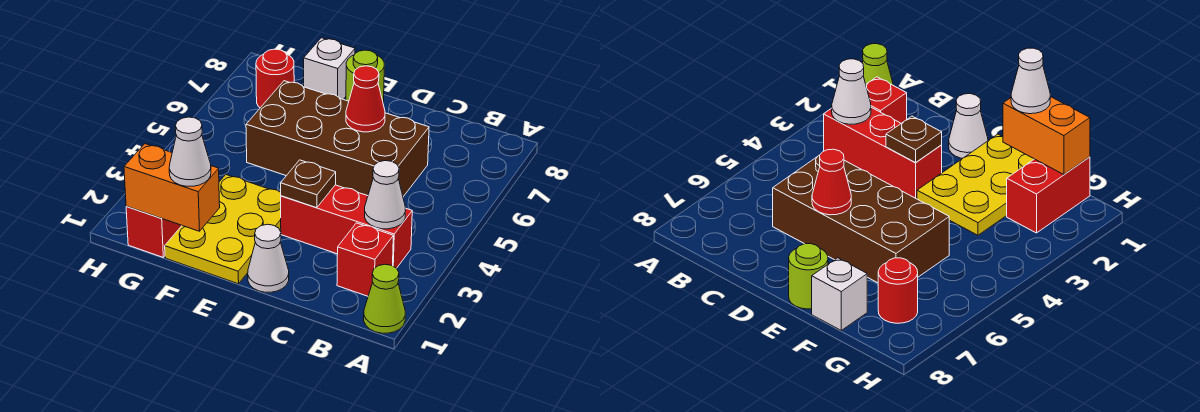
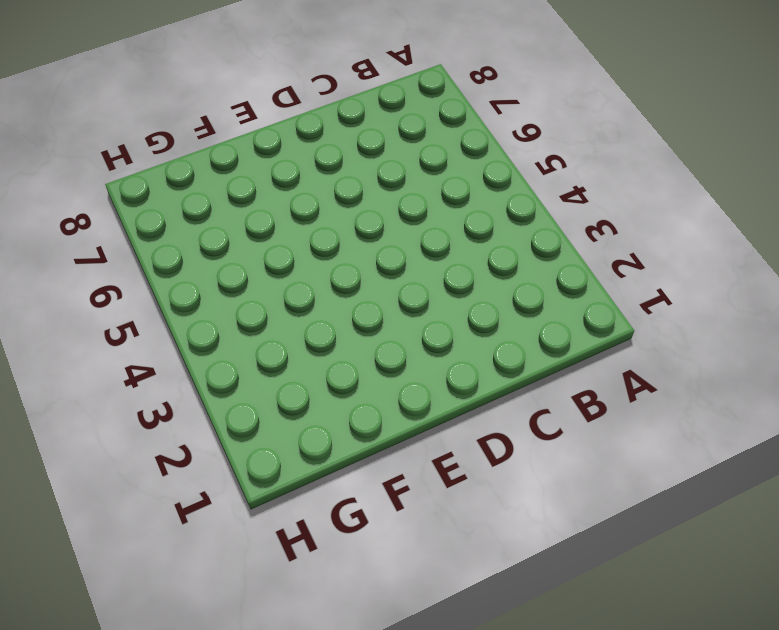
none -> lime cone A1 level 1
none -> red brick B2 level 1
none -> red brick B3:D3 level 1

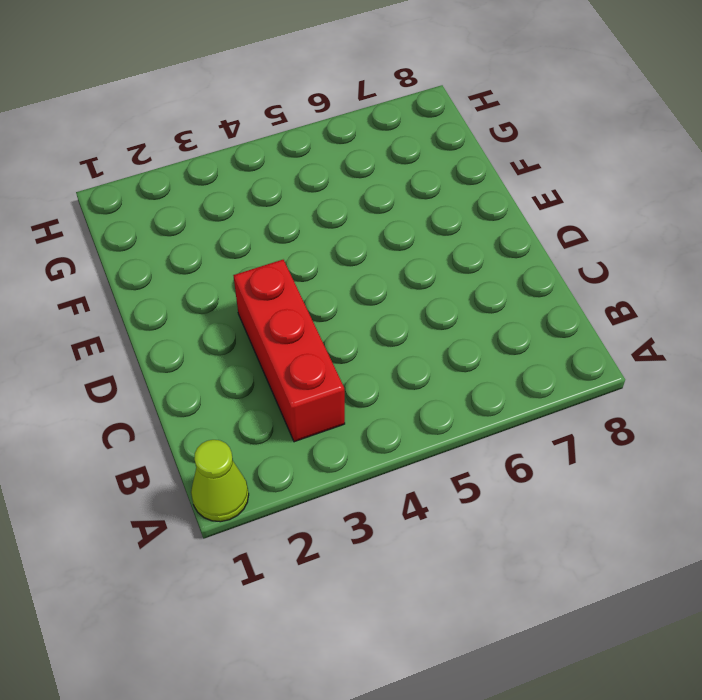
none -> red brick B2 level 1
none -> brown brick C5:F6 level 1
none -> white cone D1 level 1

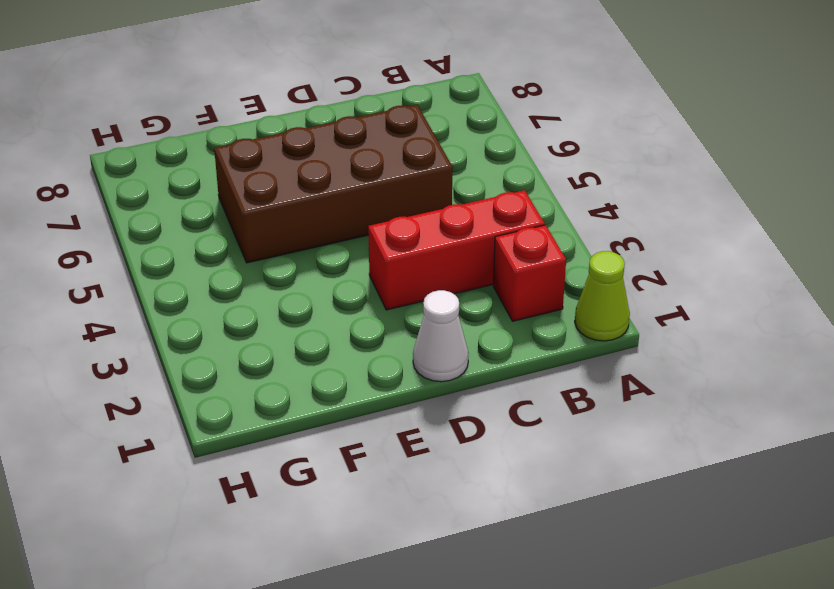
none -> yellow plate E1:F3 level 1
none -> lime round brick E8 level 1
none -> white brick F8 level 1

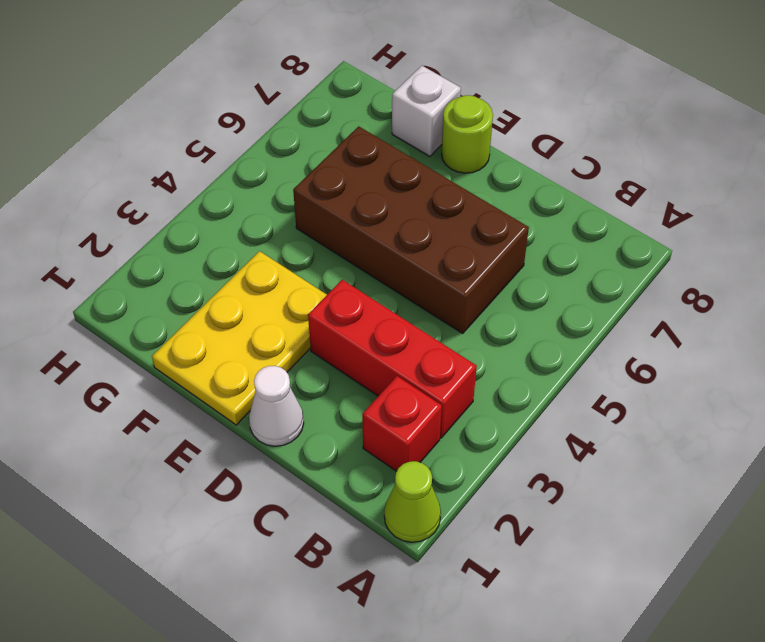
none -> red brick G1:G2 level 1
none -> red round brick G7 level 1
none -> white cone B3 level 2

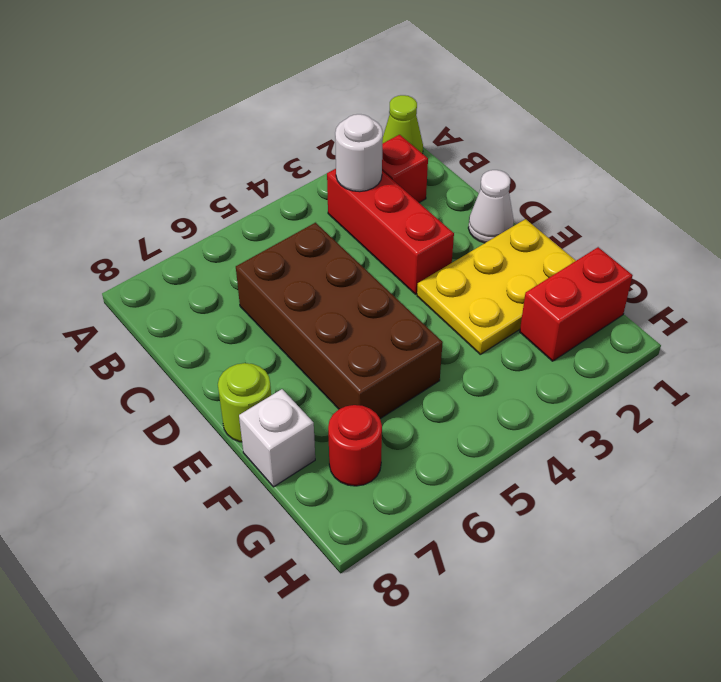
white round brick B3 level 2 -> white cone B3 level 2
none -> brown plate D3 level 2
none -> red cone D6 level 2
none -> orange brick F1:G1 level 2

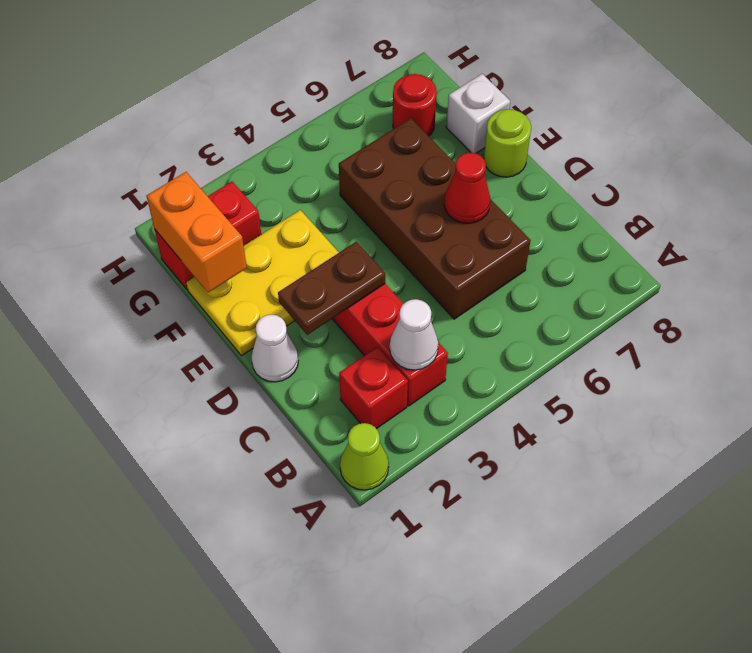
brown plate D2:D3 level 2 -> brown plate D3 level 2
none -> white cone F1 level 3

